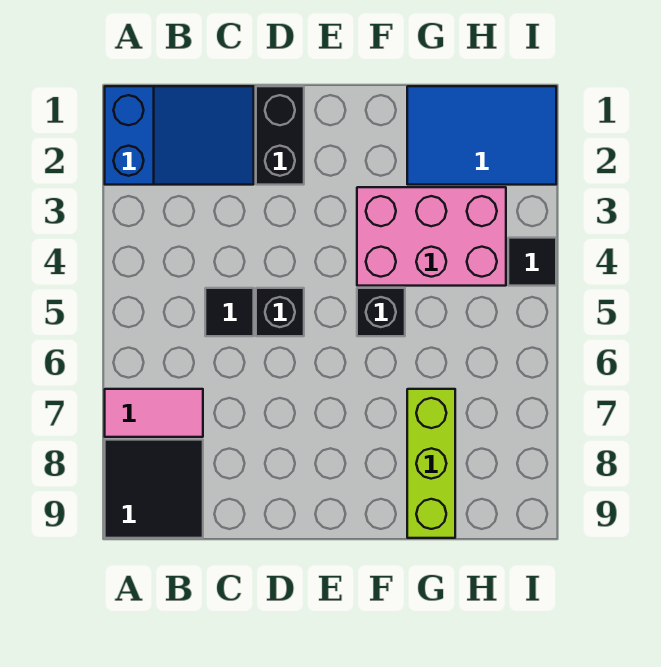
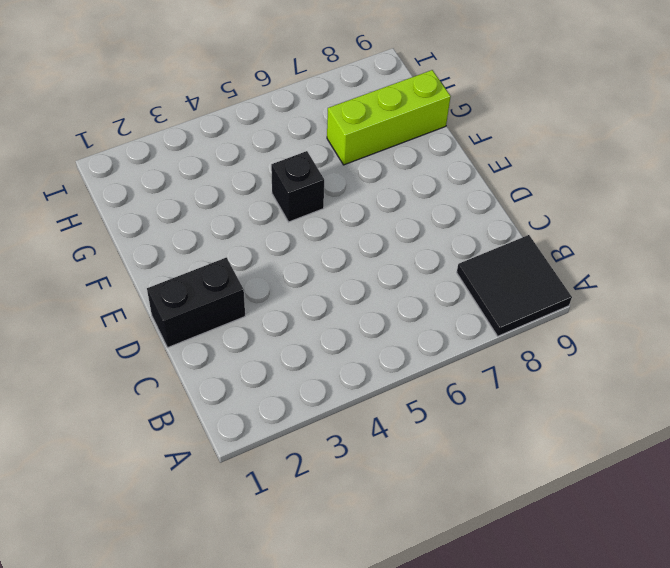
none -> blue slope A1:C2 level 1 top A
none -> pink tile A7:B7 level 1

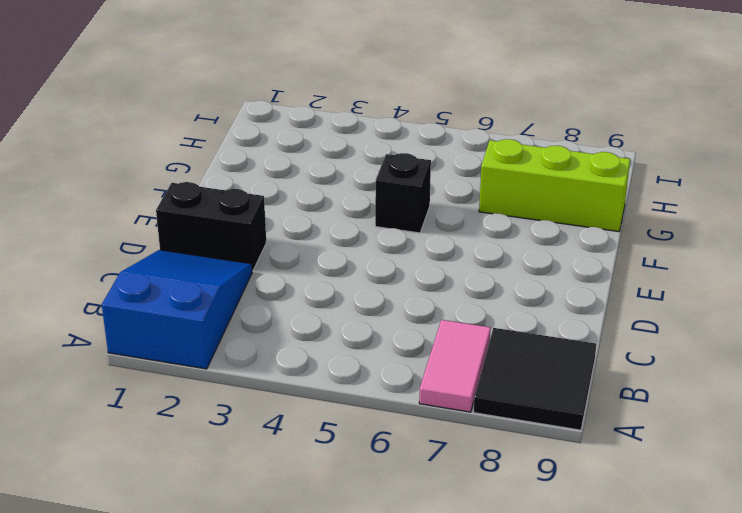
none -> black tile C5 level 1
none -> black brick D5 level 1

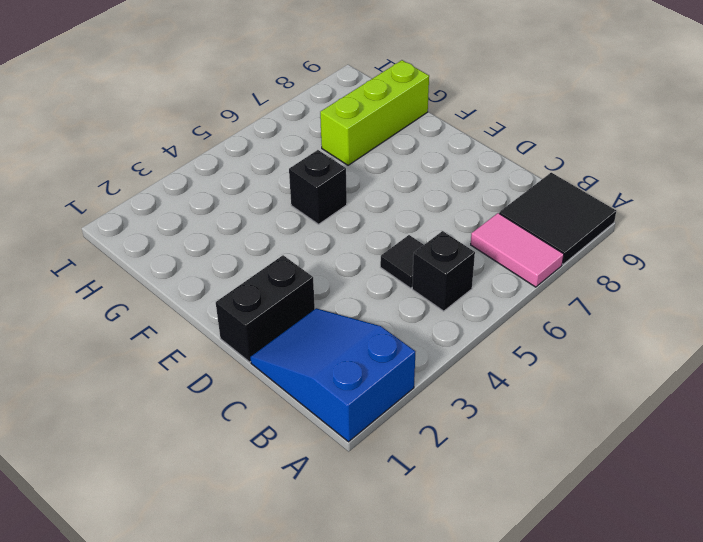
black brick B5 level 1 -> black brick D5 level 1
none -> pink brick F3:H4 level 1
none -> blue tile G1:I2 level 1

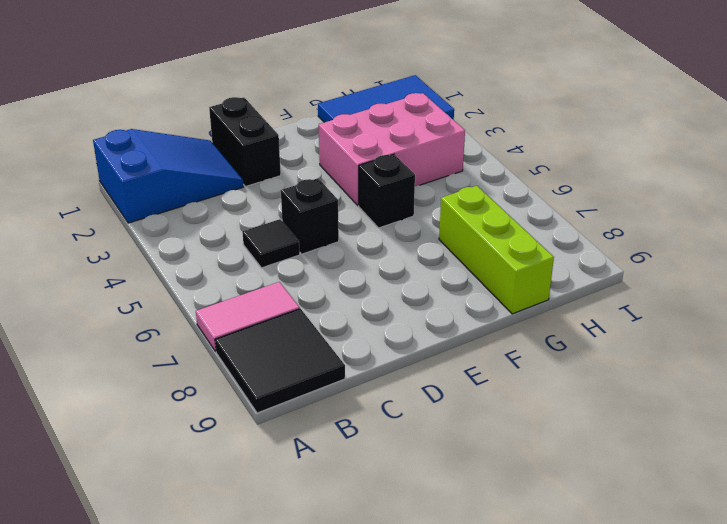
none -> black tile I4 level 1

